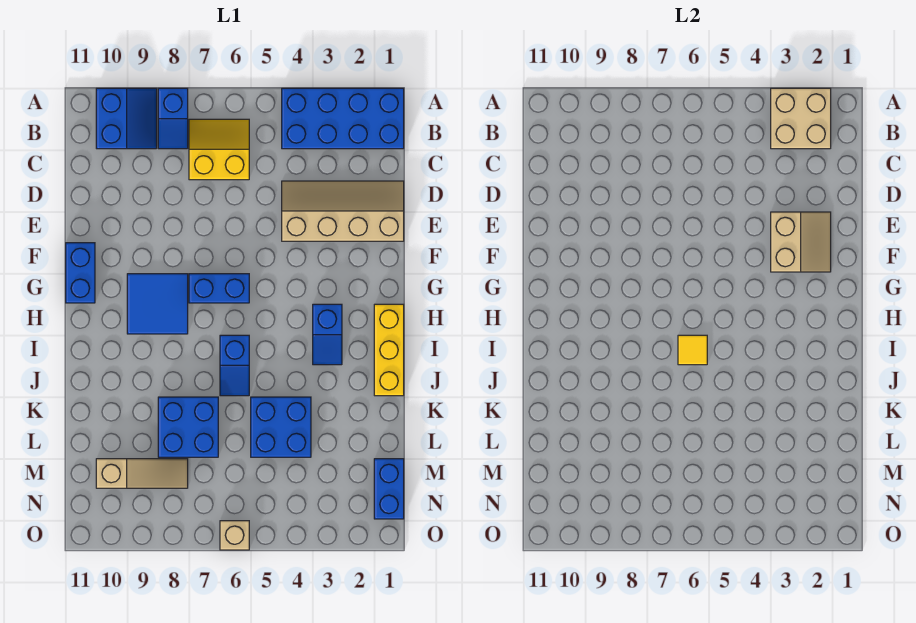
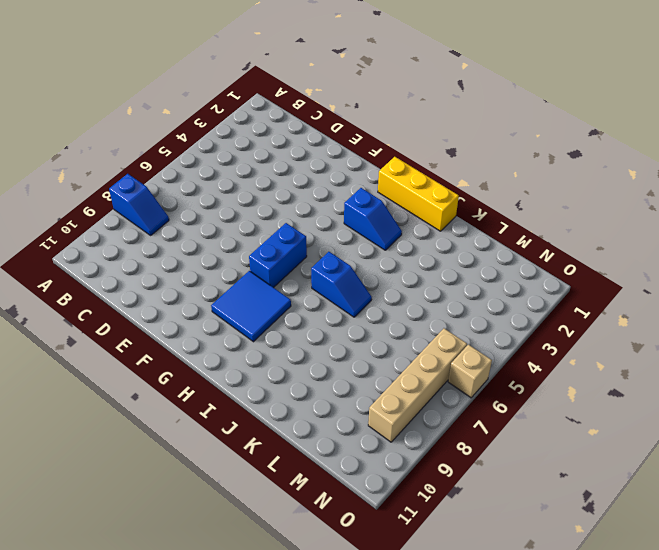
tan brick N6:N9 level 1 -> none
none -> blue brick A1:B4 level 1
none -> blue slope A9:B10 level 1 top 10
none -> yellow slope B6:C7 level 1 top C

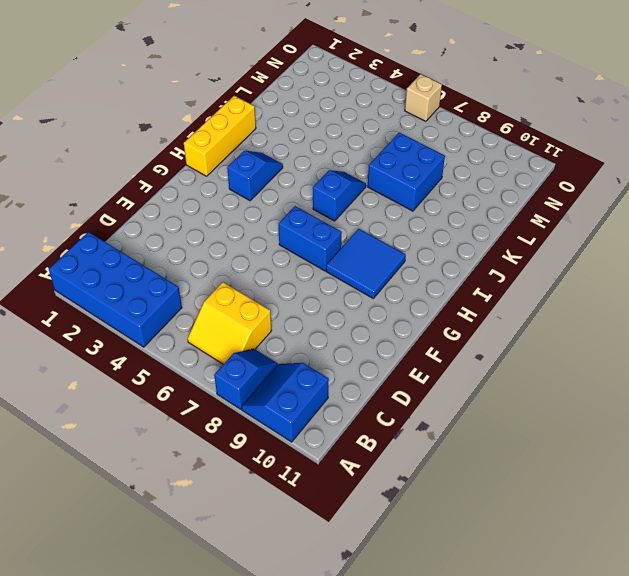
none -> tan slope D1:E4 level 1 top E
none -> blue brick F11:G11 level 1
none -> blue brick K4:L5 level 1

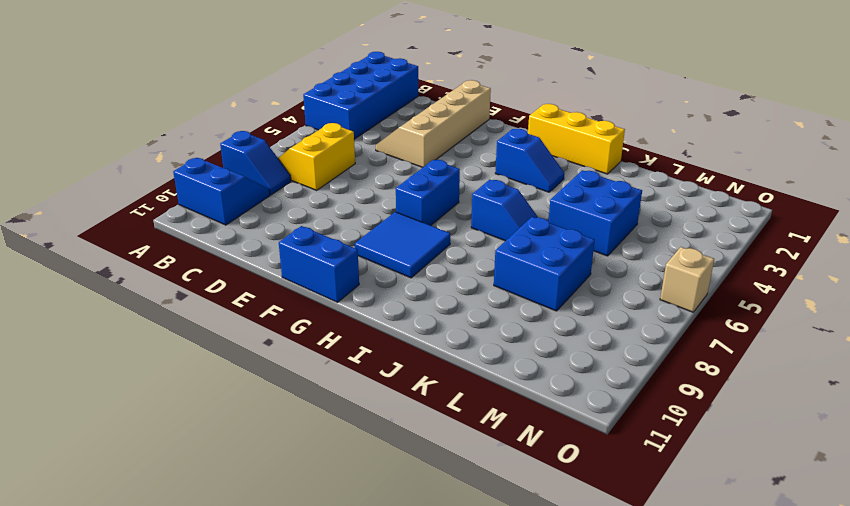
none -> blue brick M1:N1 level 1
none -> tan slope M8:M10 level 1 top 10
none -> tan brick A2:B3 level 2

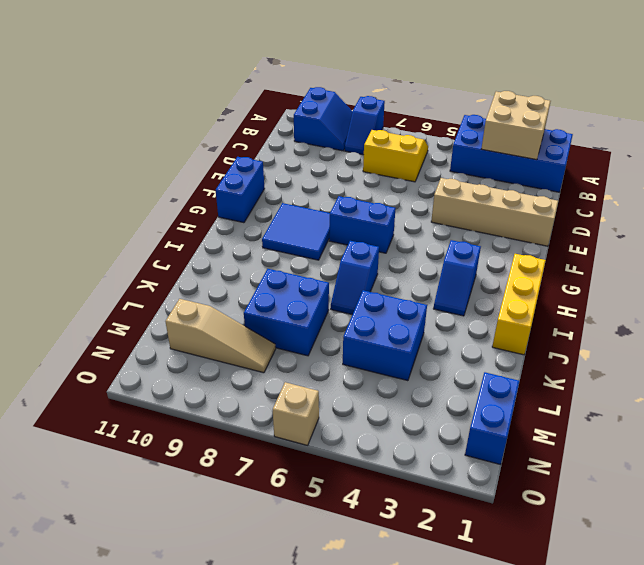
none -> tan slope E2:F3 level 2 top 3
none -> yellow tile I6 level 2

